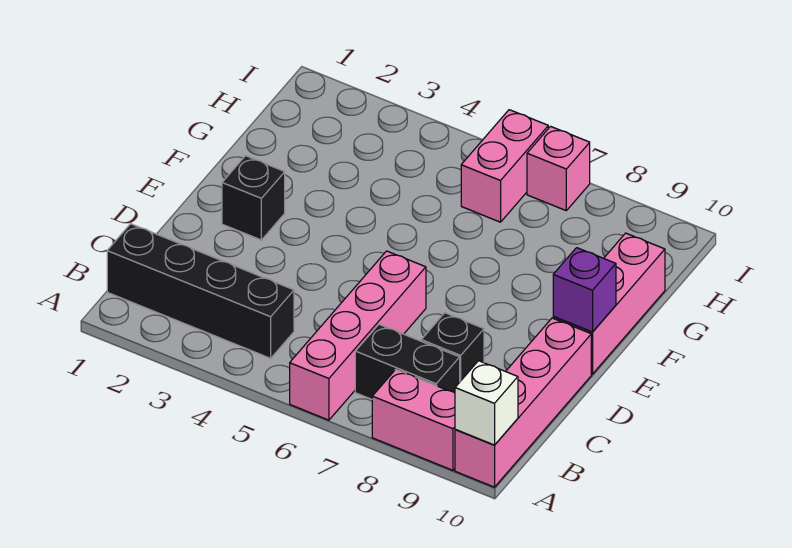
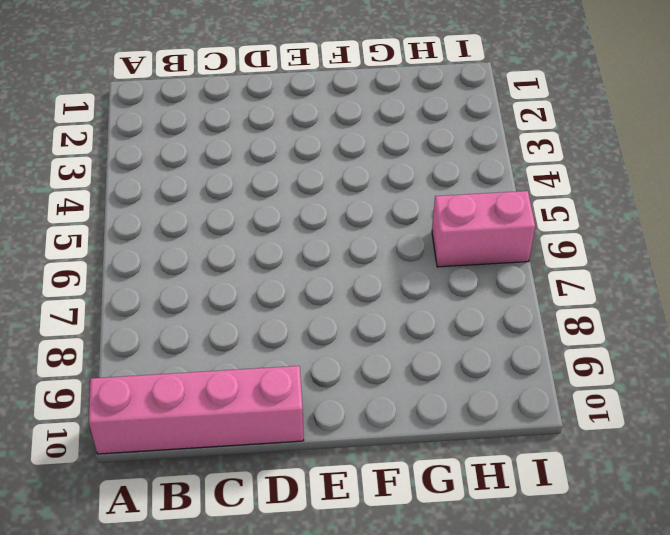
none -> pink brick A6:D6 level 1
none -> pink brick A8:A9 level 1
none -> black brick B1:B4 level 1

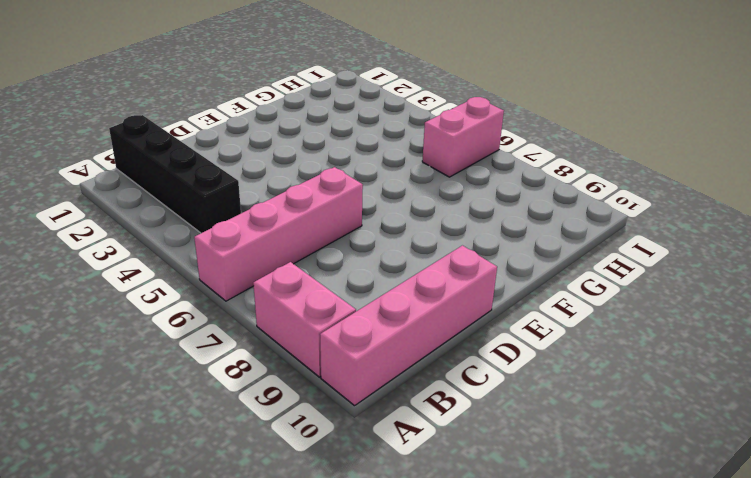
none -> black brick B7:B8 level 1
none -> black brick C8 level 1
none -> black brick E2 level 1

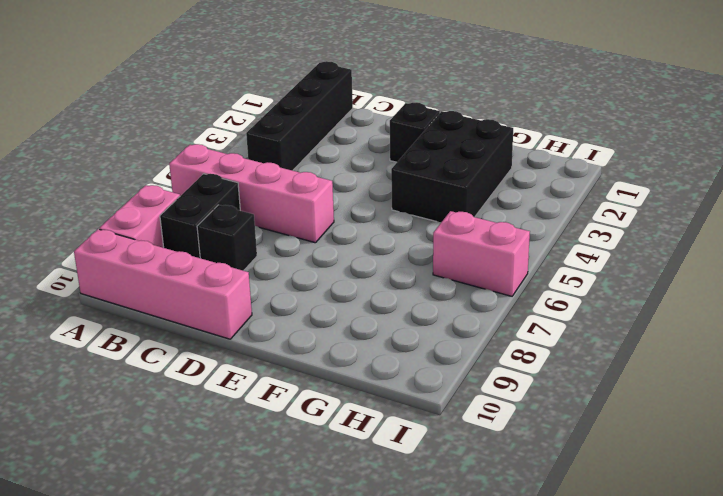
black brick F2:G4 level 1 -> none
none -> pink brick E10:G10 level 1
none -> pink brick I7 level 1
none -> white brick A10 level 2

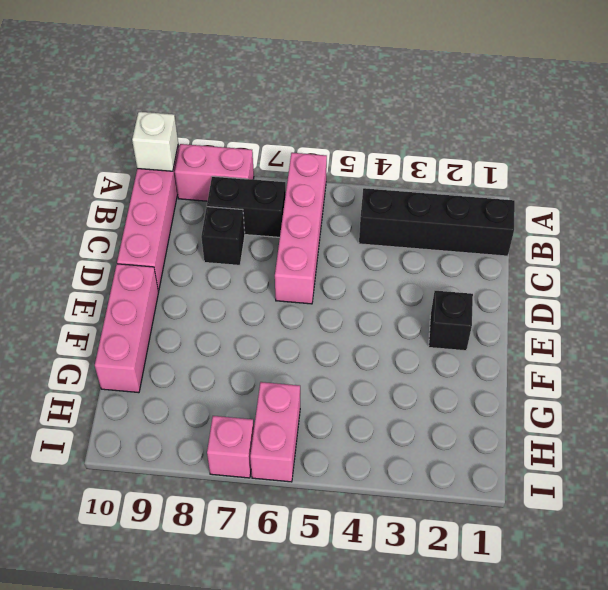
none -> purple brick E10 level 2

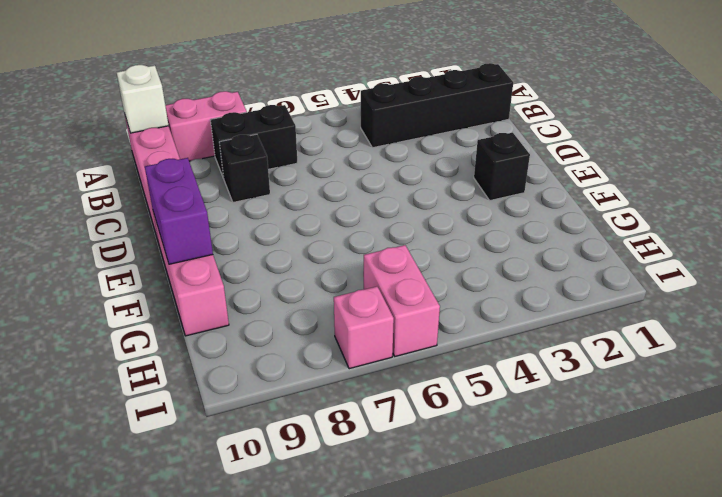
purple brick E10:F10 level 2 -> purple brick E10 level 2
none -> pink brick A6:D6 level 1

